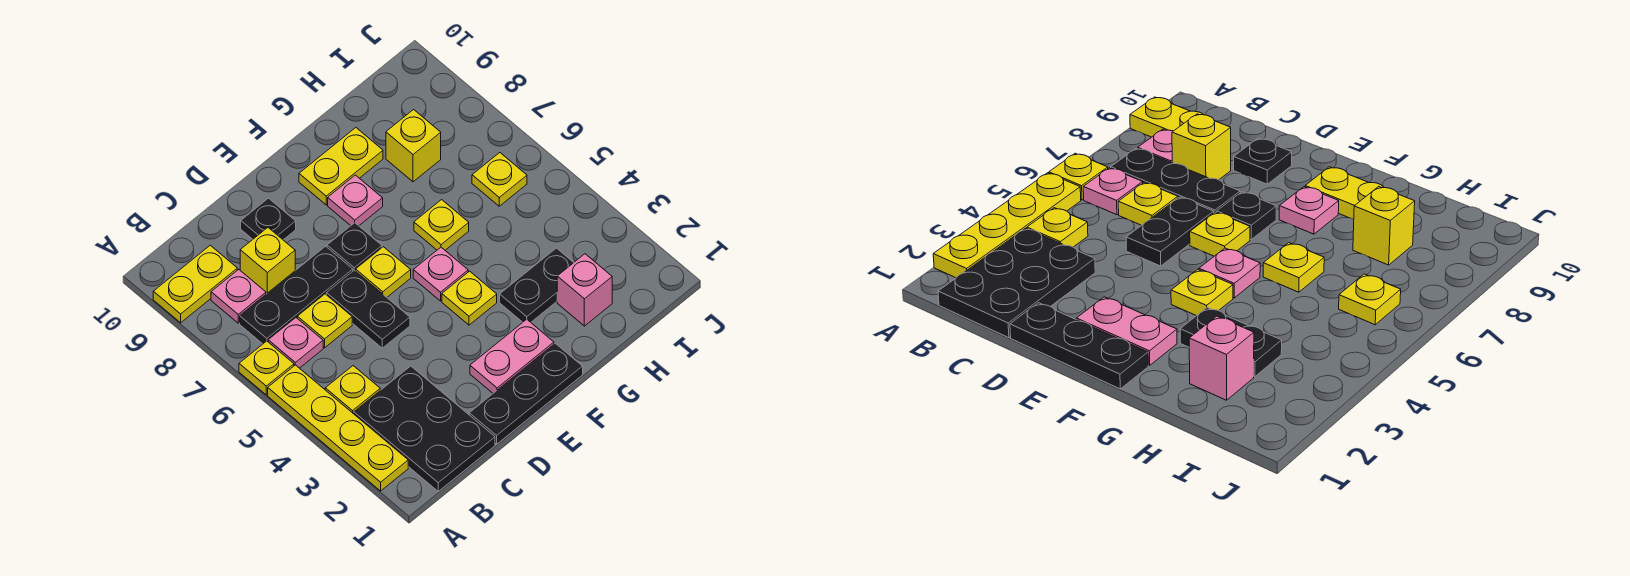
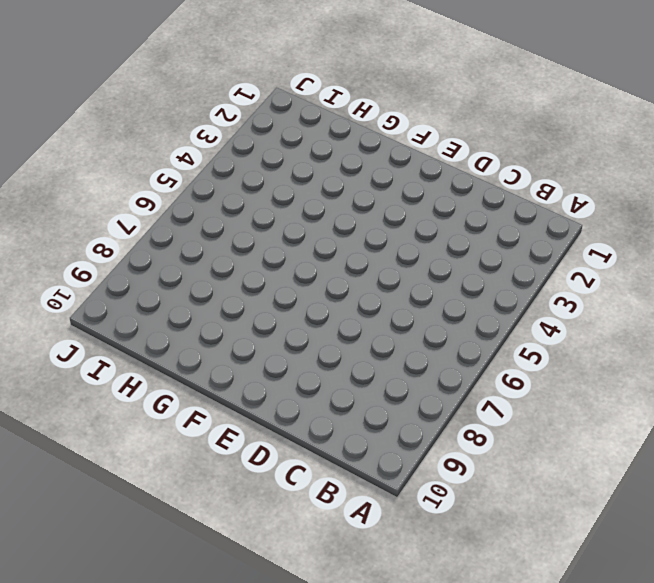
none -> yellow plate A2:A5 level 1
none -> yellow plate A6 level 1
none -> yellow plate A9:B9 level 1

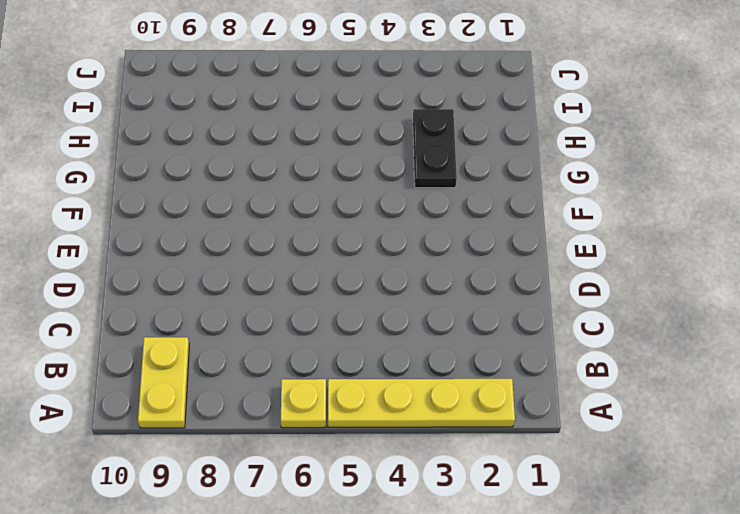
none -> black plate B1:C3 level 1
none -> yellow plate B4 level 1
none -> pink plate B6 level 1

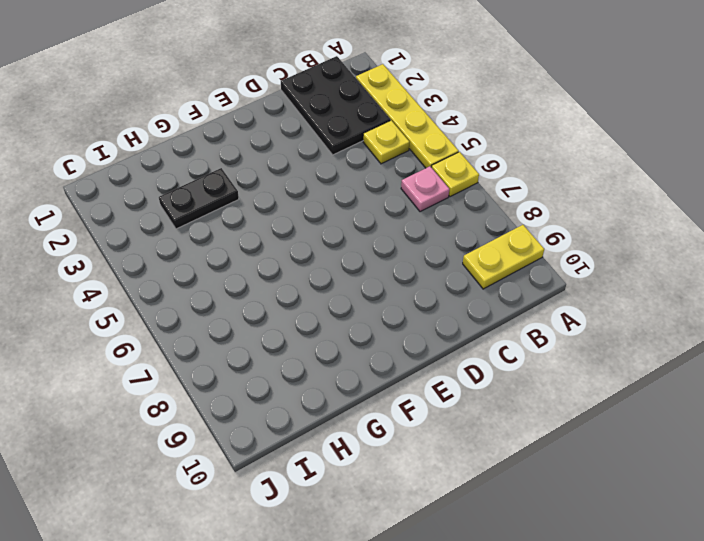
none -> black plate B7:D7 level 1
none -> pink plate B8 level 1
none -> yellow plate C6 level 1

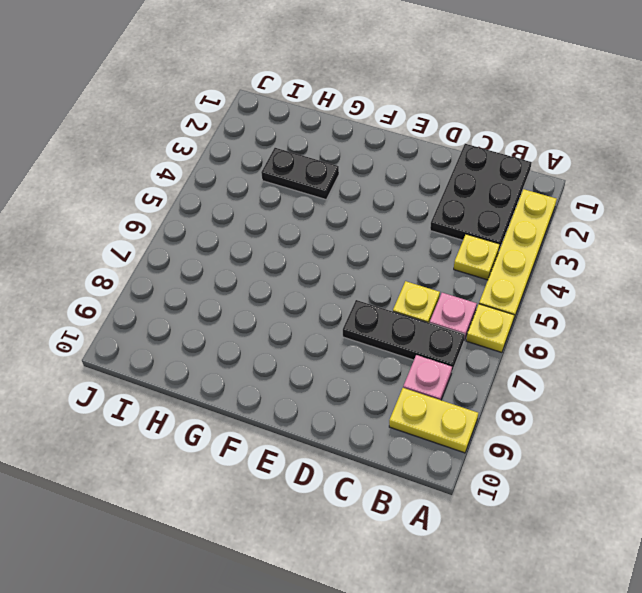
none -> yellow brick C8 level 1
none -> black plate D1:F1 level 1
none -> black plate D5:D6 level 1

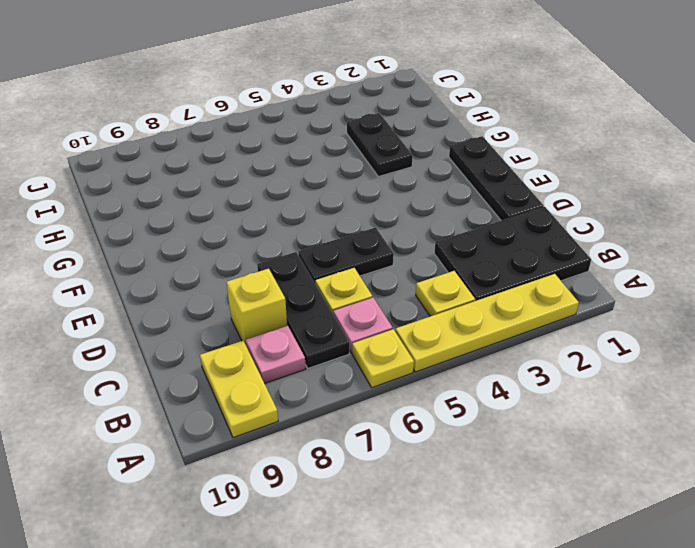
none -> black plate D9 level 1
none -> pink plate E2:F2 level 1
none -> yellow plate E6 level 1

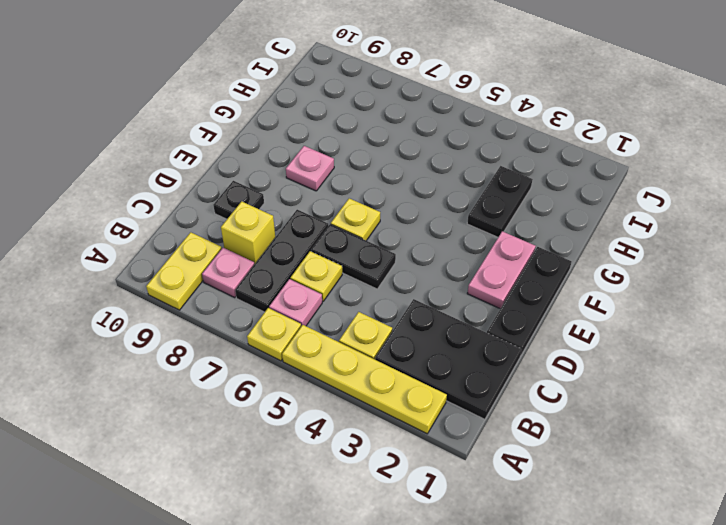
none -> black plate E7 level 1
none -> yellow plate F4 level 1
none -> pink plate F5 level 1

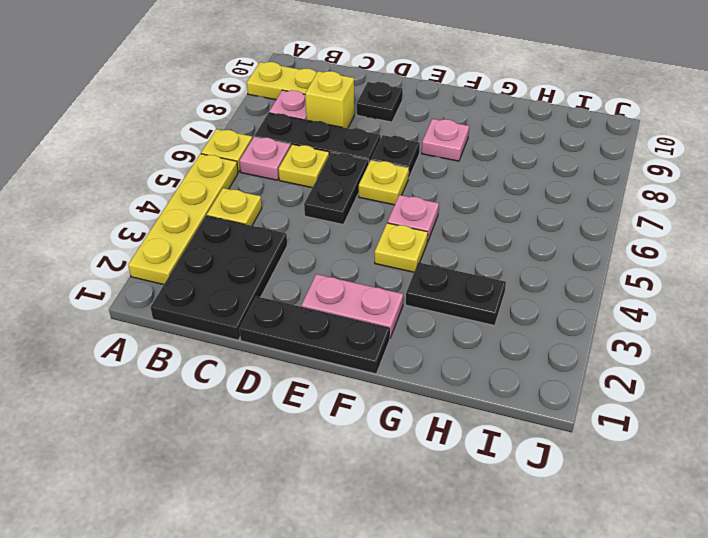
none -> yellow plate F9:G9 level 1
none -> yellow plate G6 level 1
none -> pink brick H2 level 1

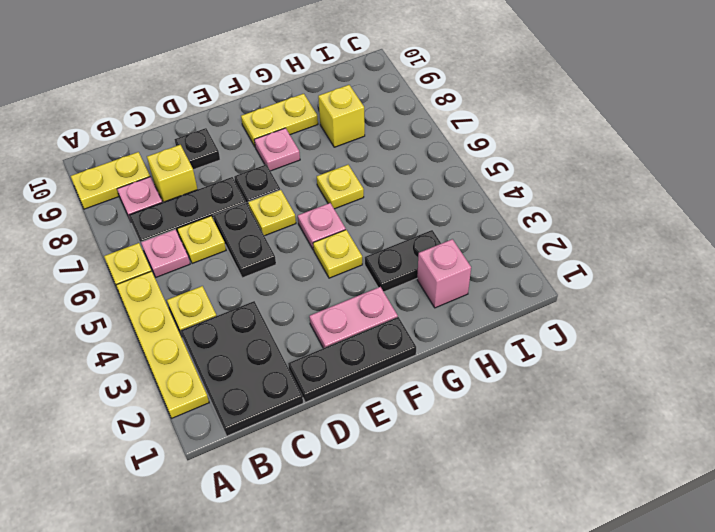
none -> yellow plate I6 level 1

